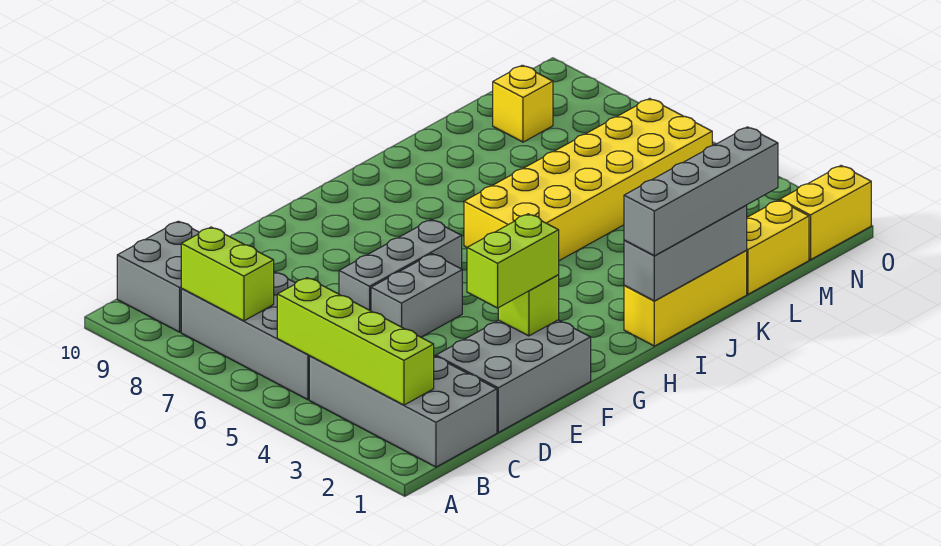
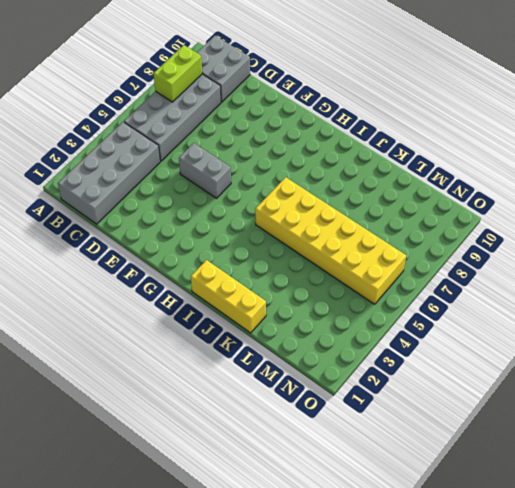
none -> grey brick D1:F2 level 1
none -> grey brick E6:G6 level 1
none -> yellow brick L1:M1 level 1

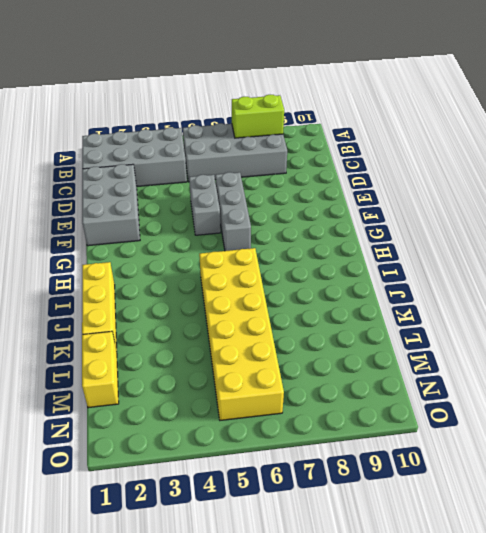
none -> grey brick B9:C10 level 1
none -> yellow brick M9 level 1
none -> yellow brick N1:O1 level 1

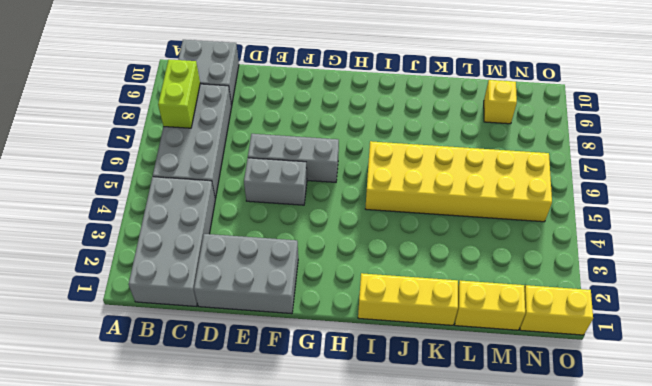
none -> lime brick B2:B5 level 2
none -> lime brick F2 level 2
none -> grey brick I1:K1 level 2

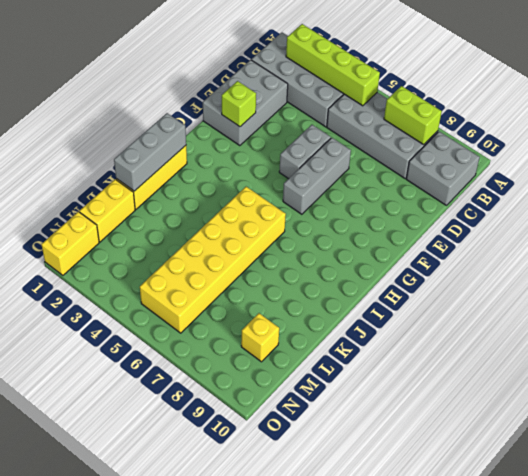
none -> lime brick E2:F2 level 3
none -> grey brick I1:L1 level 3

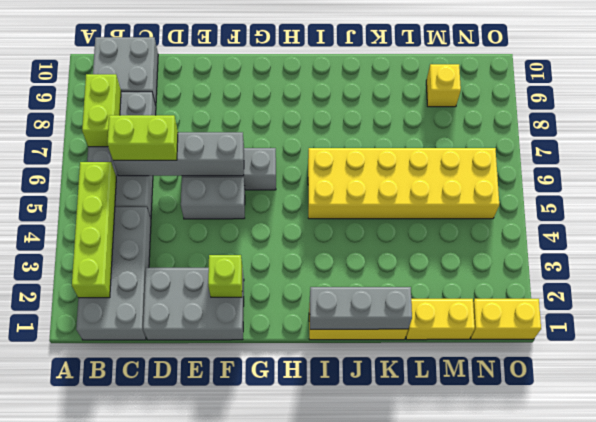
grey brick C6:F6 level 2 -> grey brick I1:L1 level 3
lime brick C6:D6 level 3 -> lime brick E2:F2 level 3

